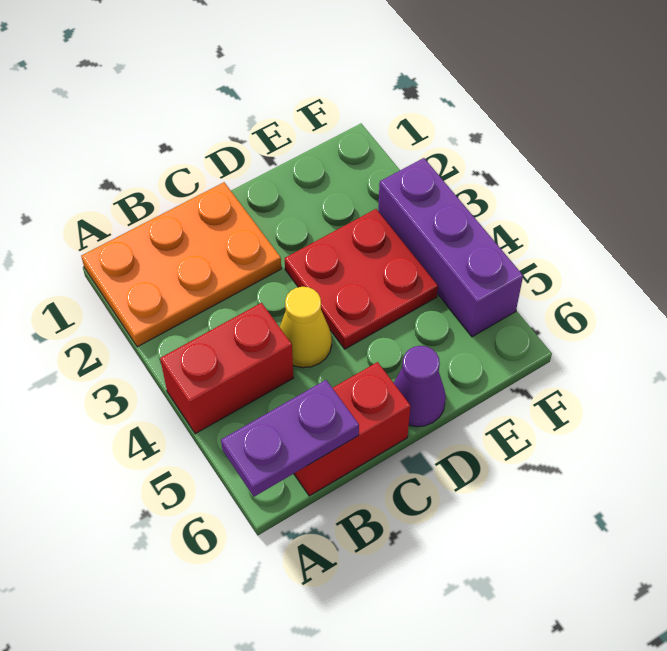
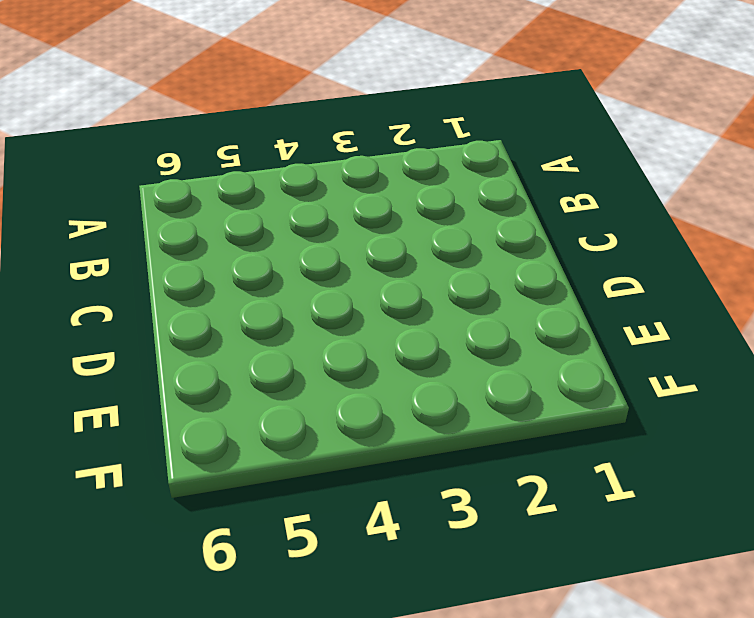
none -> orange plate A1:C2 level 1
none -> red brick A4:B4 level 1

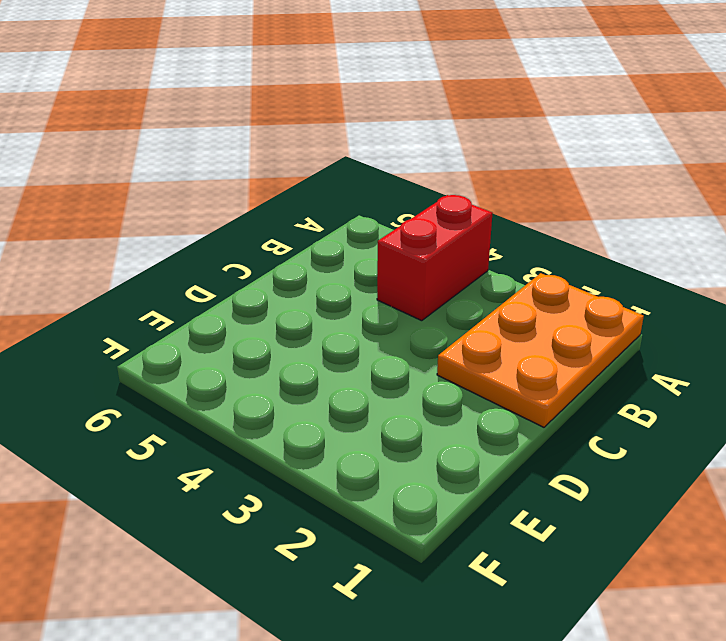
none -> red brick B6:C6 level 1
none -> yellow cone C4 level 1

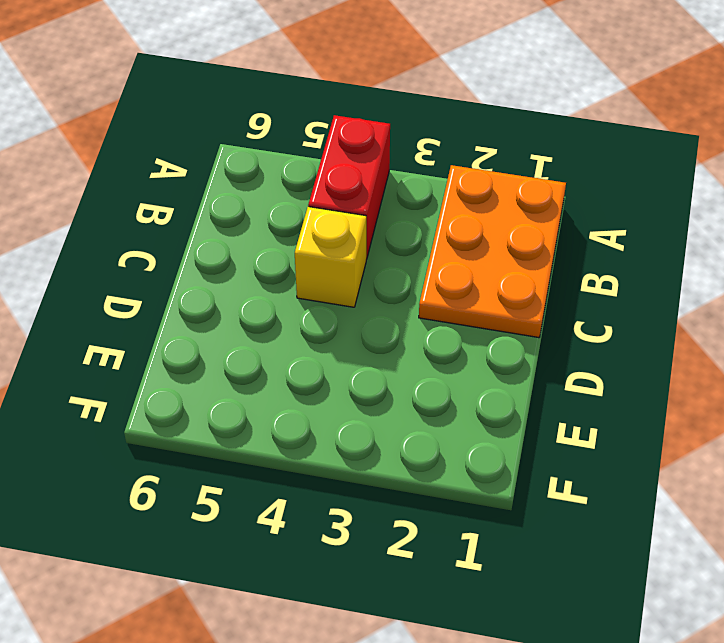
yellow brick C4 level 1 -> yellow cone C4 level 1
none -> red brick B6:C6 level 1
none -> red plate D3:E4 level 1

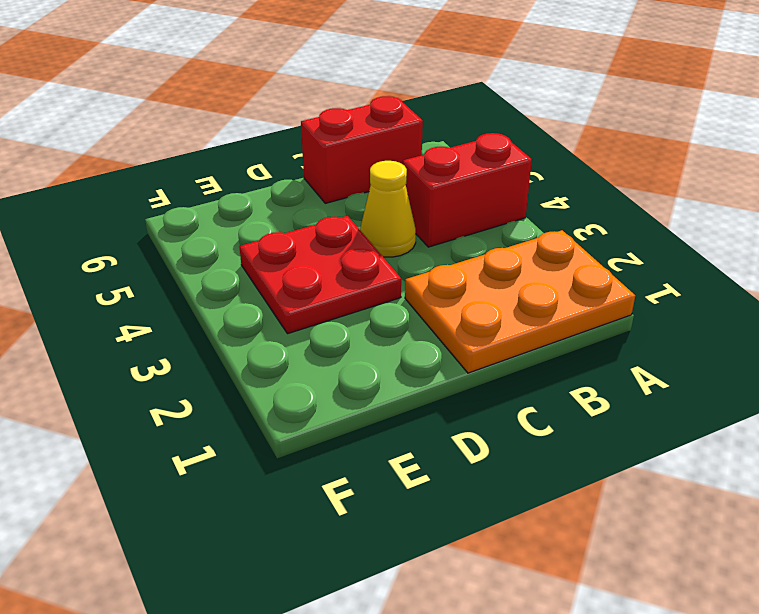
none -> purple cone D6 level 1
none -> purple brick F3:F5 level 1

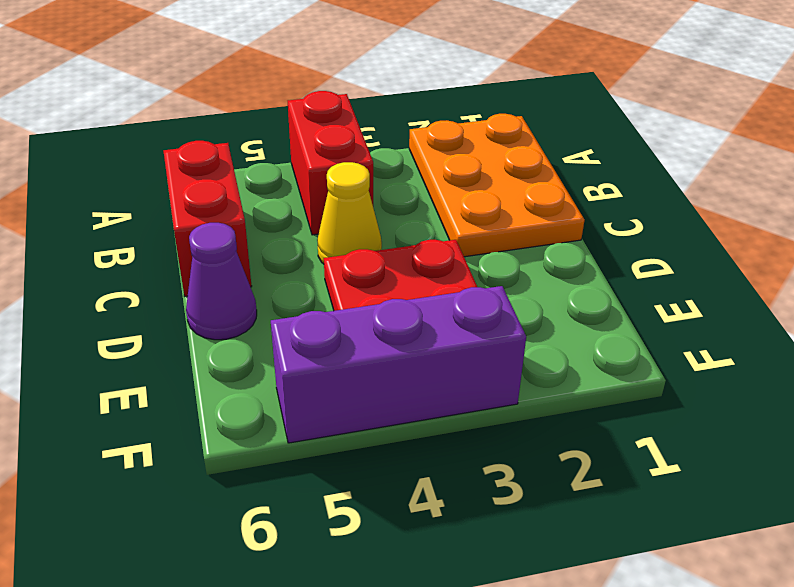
none -> purple plate A6:B6 level 2

